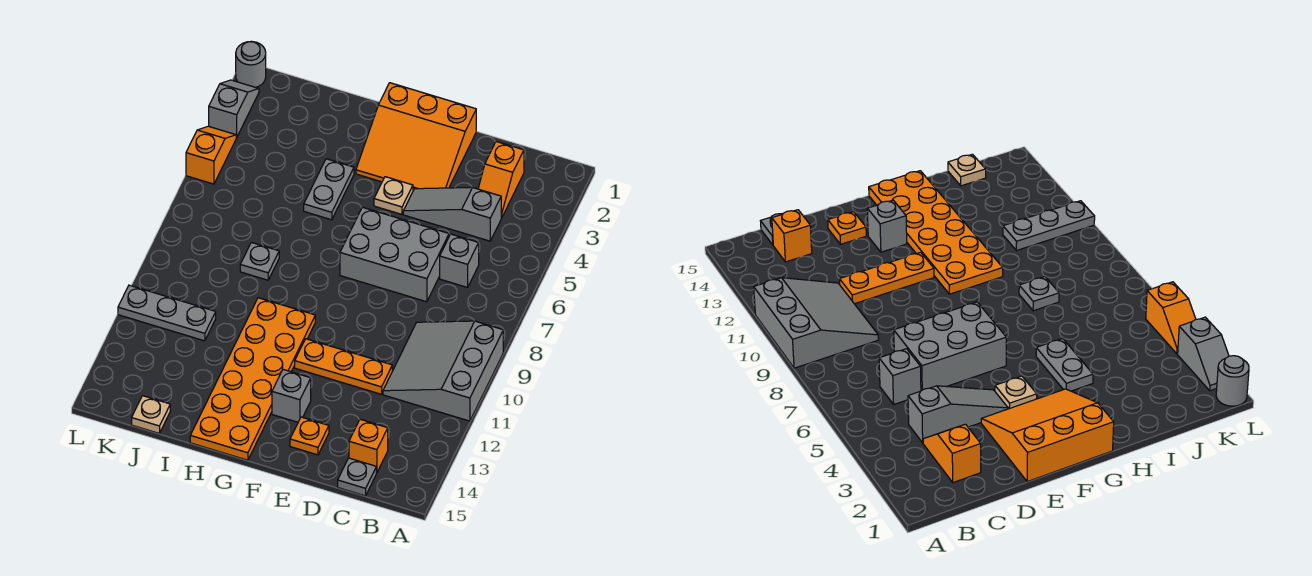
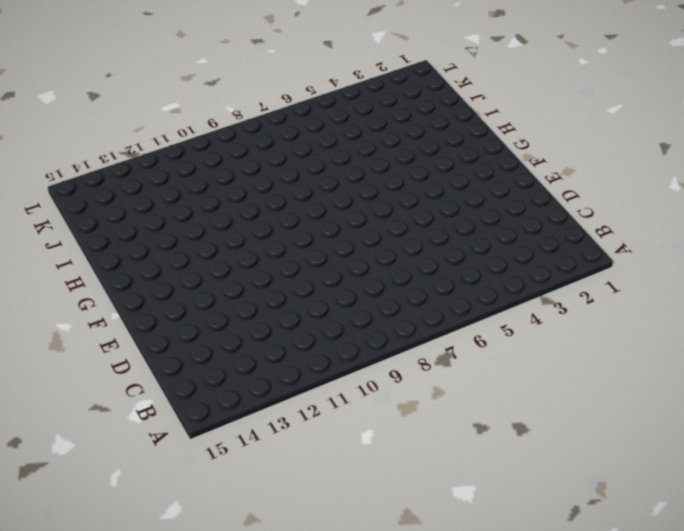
none -> grey slope A9:C11 level 1 top A
none -> orange slope C2:C3 level 1 top 2
none -> grey slope C4:E4 level 1 top C

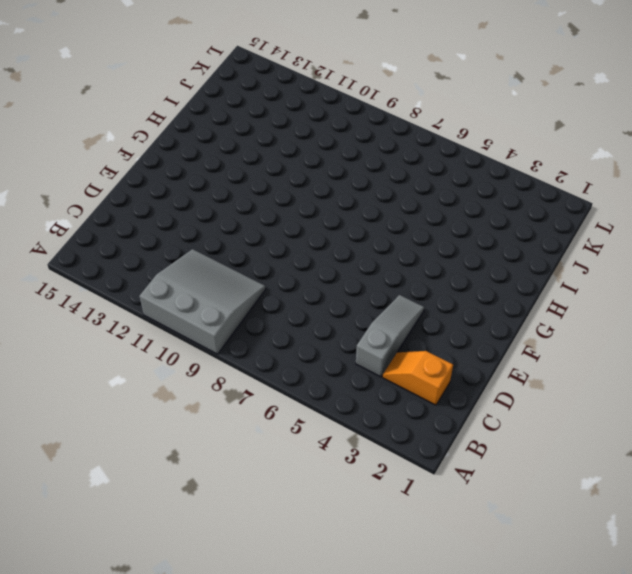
none -> grey brick C6 level 1
none -> orange brick C14 level 1
none -> grey plate C15 level 1

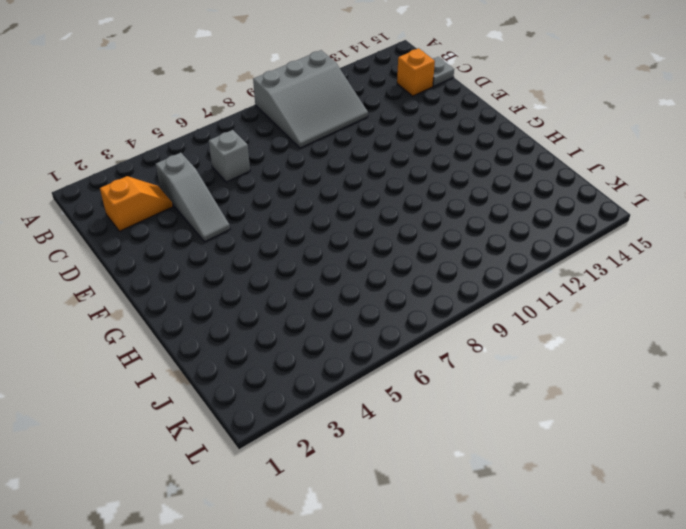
none -> grey brick D6:F7 level 1
none -> orange plate D11:F11 level 1
none -> orange slope E1:G3 level 1 top 1

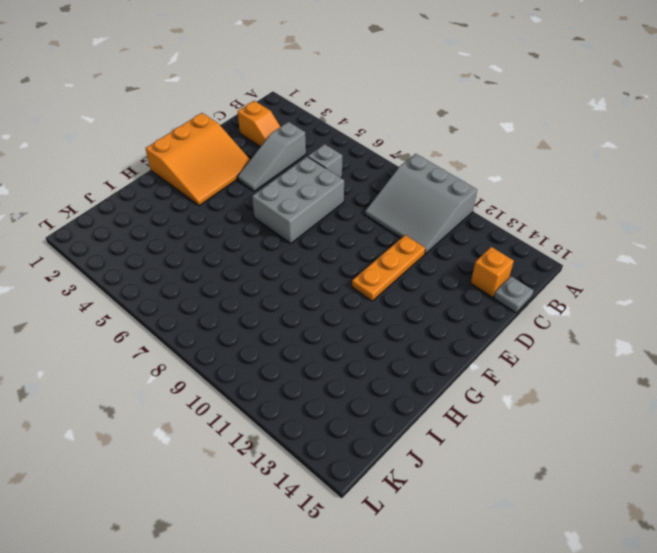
none -> orange plate E14 level 1
none -> tan plate F4 level 1
none -> grey brick F13 level 1

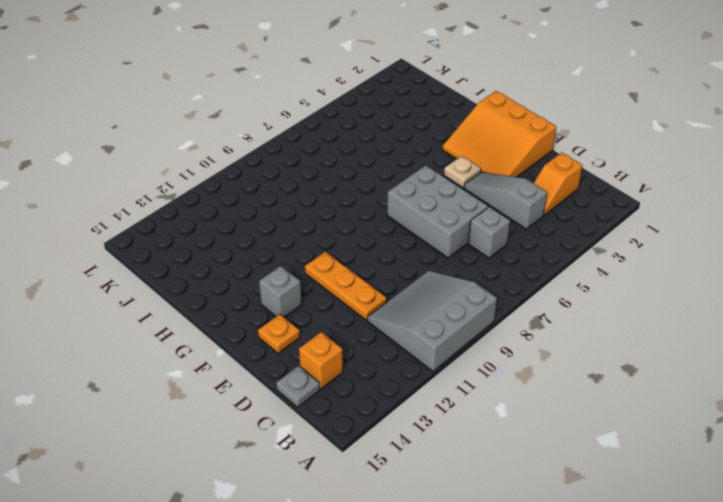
none -> orange plate G10:H15 level 1
none -> grey plate H4:H5 level 1
none -> grey plate I8 level 1

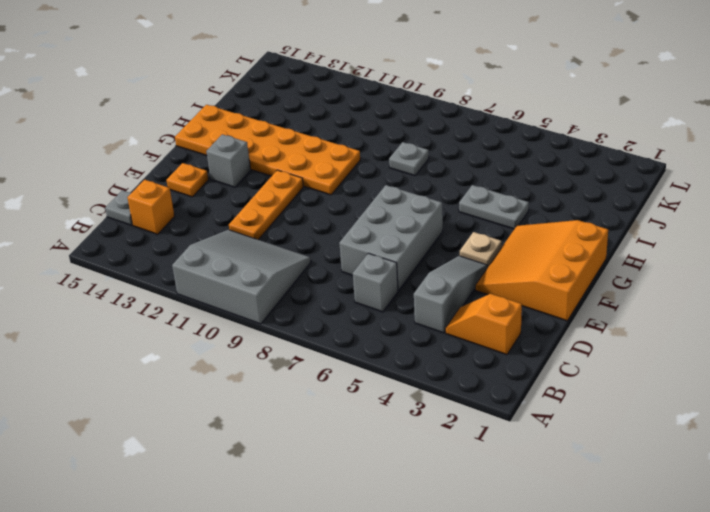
none -> grey plate J11:L11 level 1
none -> tan plate J15 level 1
none -> grey round brick L1 level 1

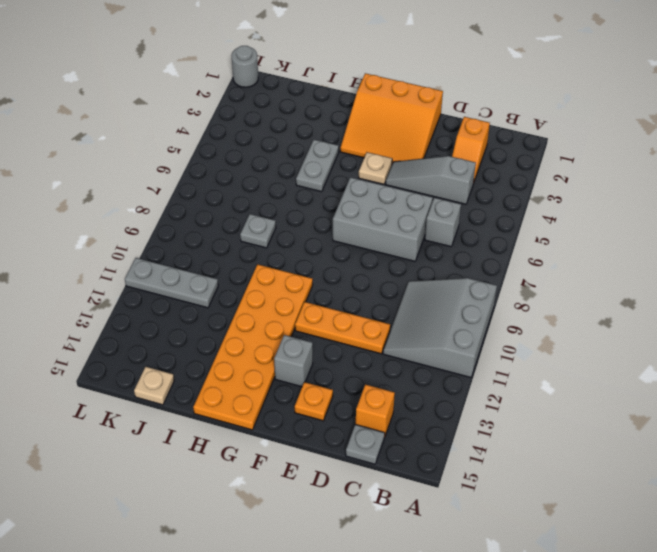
none -> grey slope L2:L3 level 1 top 3
none -> orange slope L4:L5 level 1 top 5

